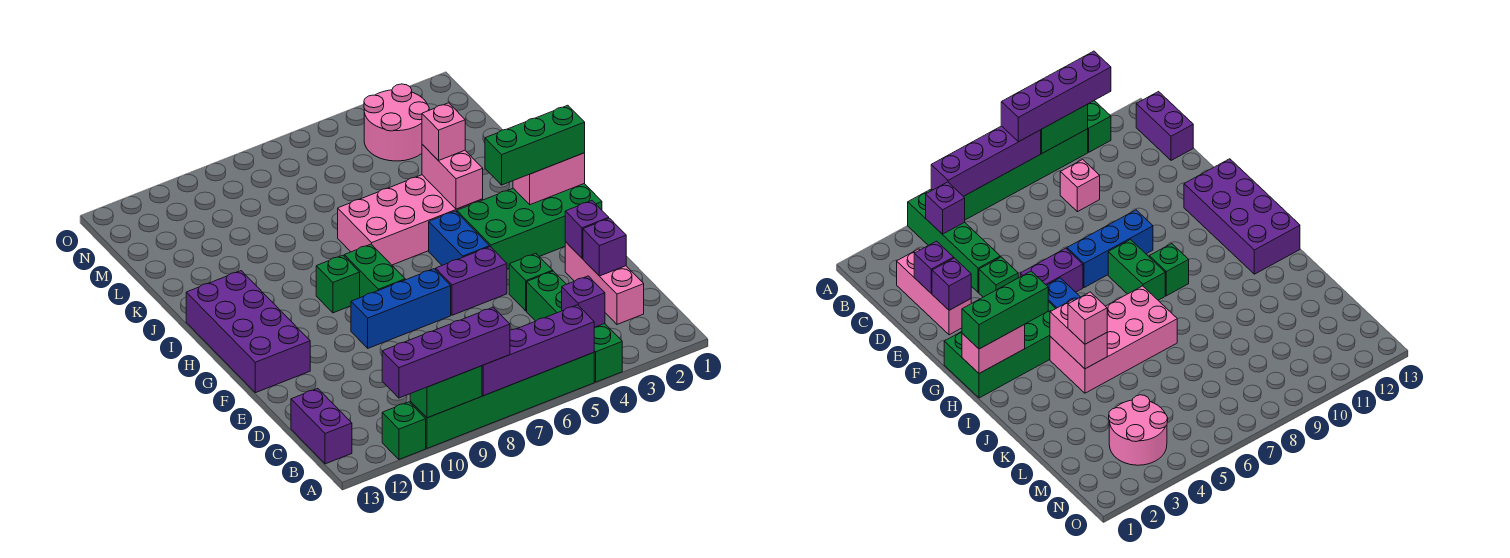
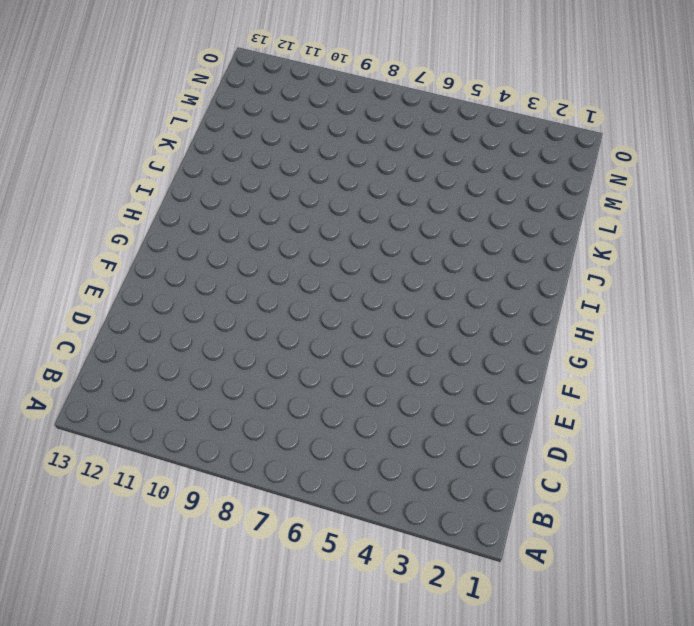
none -> green brick A4:D4 level 1
none -> green brick A5:A10 level 1
none -> green brick A11 level 1

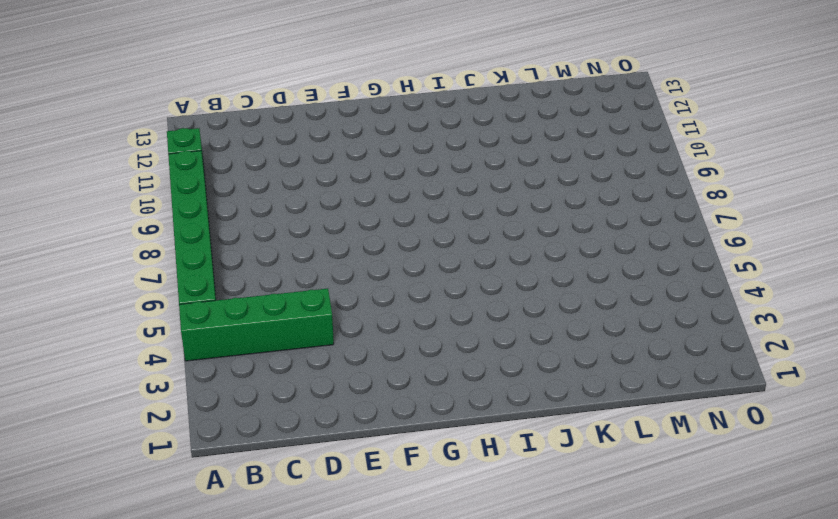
none -> purple brick B13:C13 level 1
none -> pink brick C2:E2 level 1
none -> pink brick C9 level 1

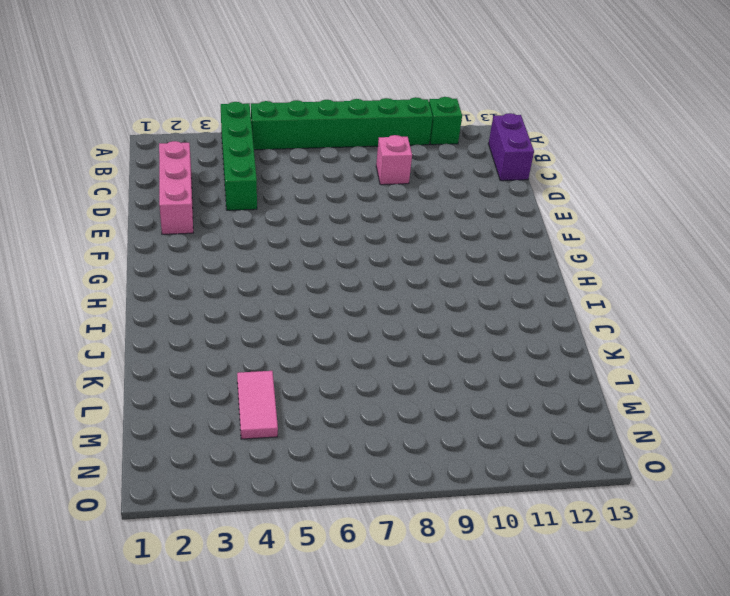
pink tile L4:M4 level 1 -> pink round brick M3:N4 level 1
none -> green brick E4 level 1
none -> purple brick F5:F6 level 1
none -> blue brick F7:F9 level 1

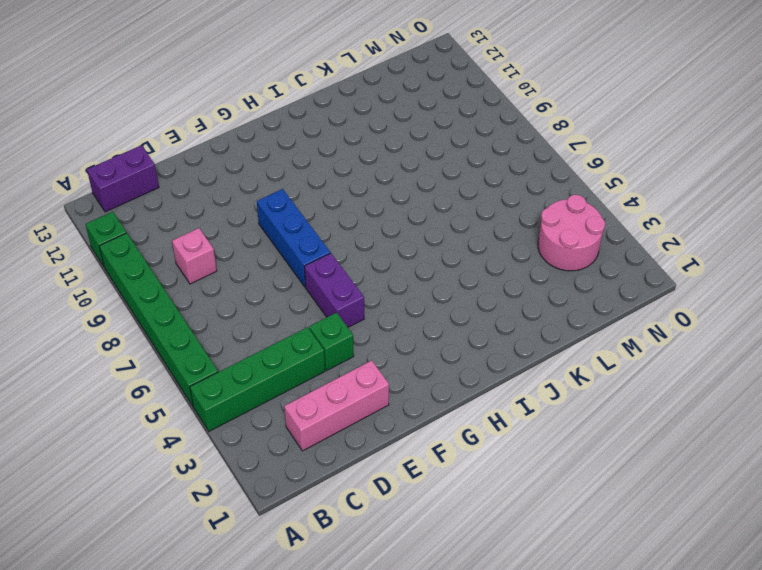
none -> purple brick F12:I13 level 1
none -> green brick G1:H4 level 1
none -> blue brick G5:H5 level 1

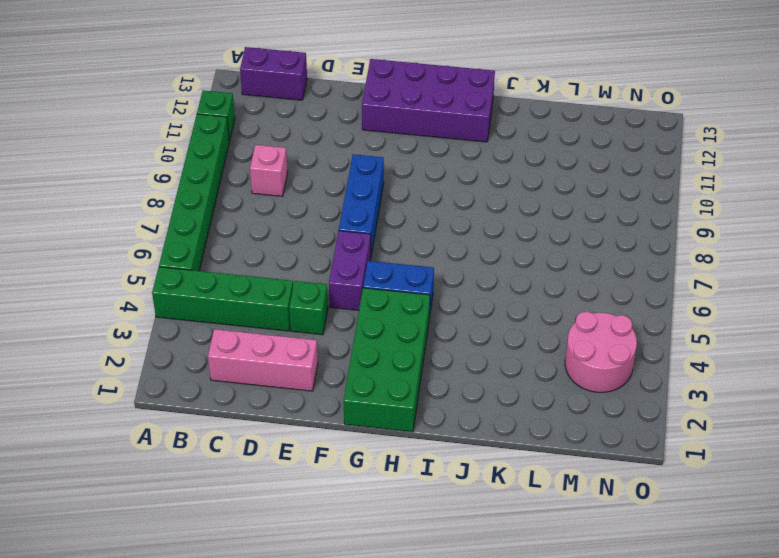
none -> green brick G8:H8 level 1
none -> green brick H9 level 1
none -> pink brick I4:J7 level 1

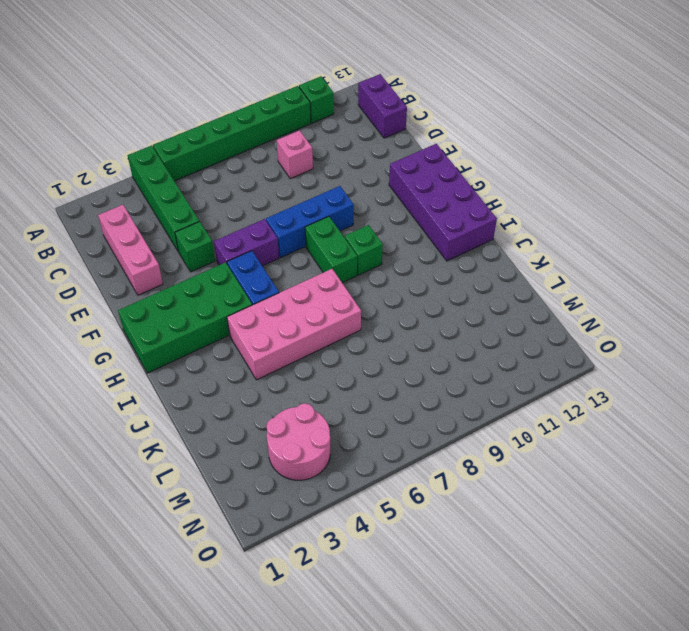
none -> purple brick A5:A8 level 2
none -> green brick A9:A10 level 2
none -> purple brick B4 level 2

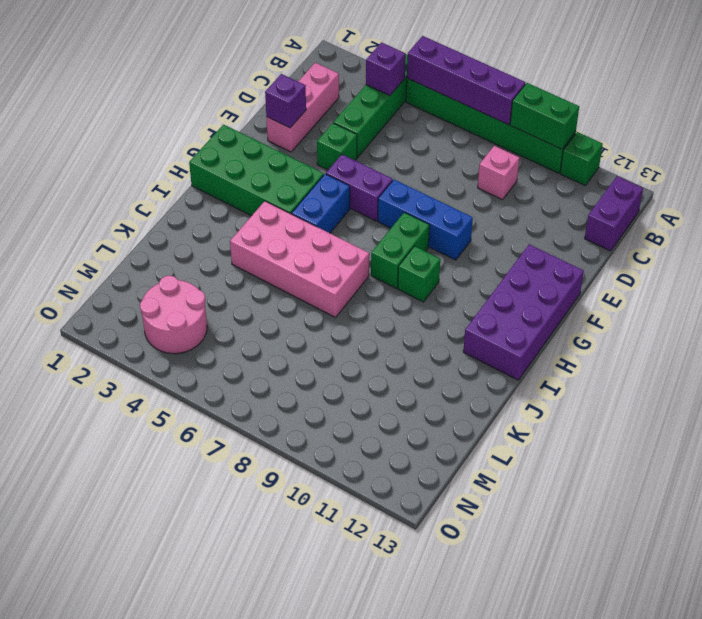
none -> purple brick D2 level 2
none -> pink brick H1:H2 level 2
none -> pink brick I4:J4 level 2

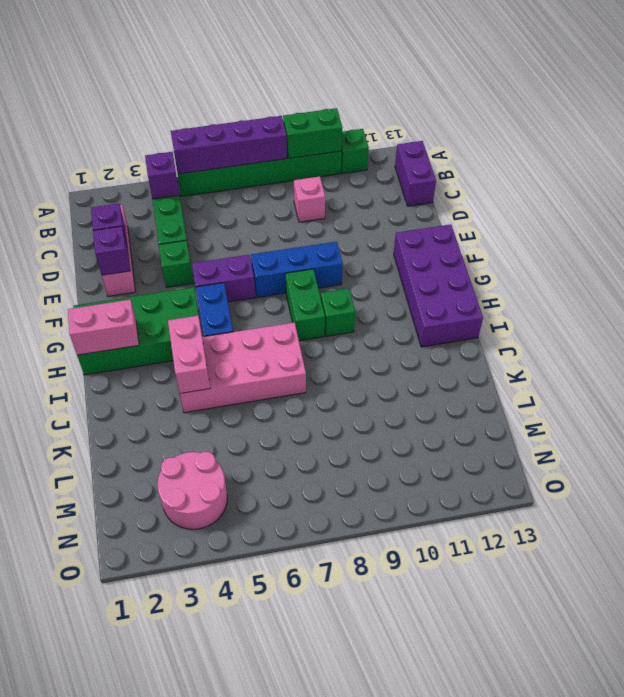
none -> purple brick A8:A11 level 3
none -> green brick H1:H3 level 3
none -> pink brick J4 level 3

